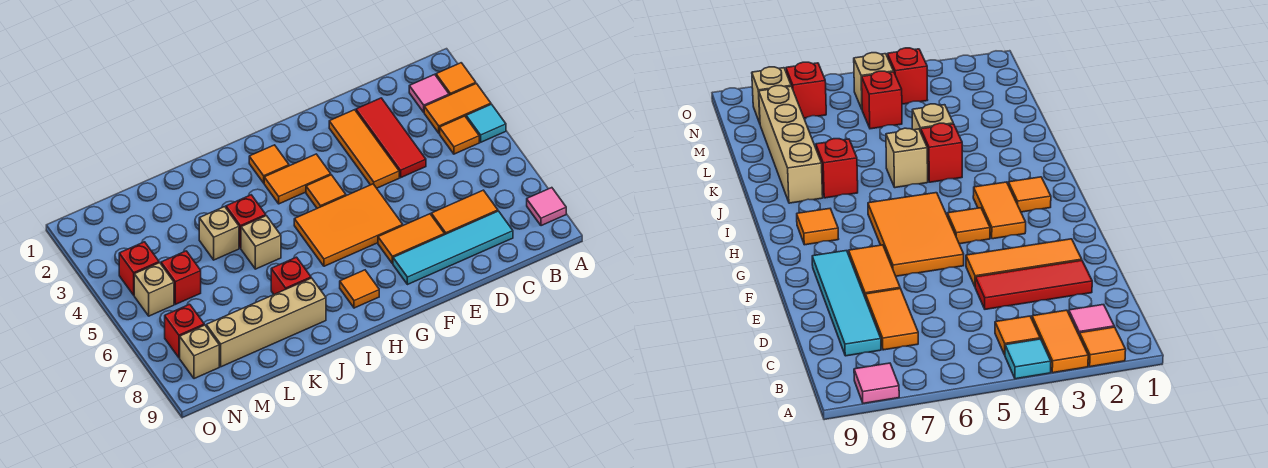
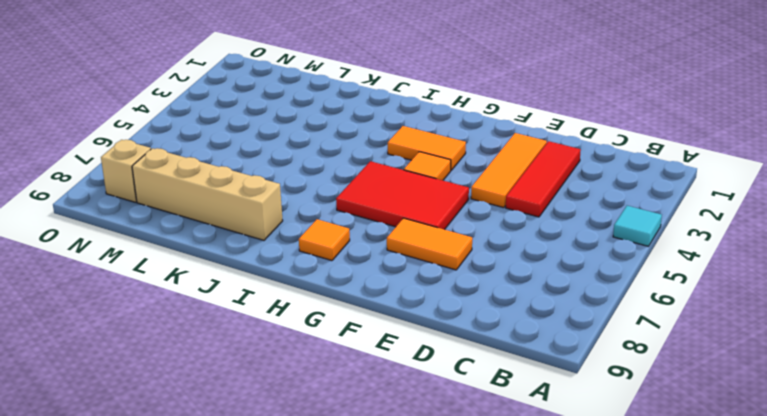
red tile F5:H6 level 1 -> orange tile F5:H6 level 1
none -> orange tile A2 level 1
none -> orange tile A3:B3 level 1
none -> pink tile A8 level 1

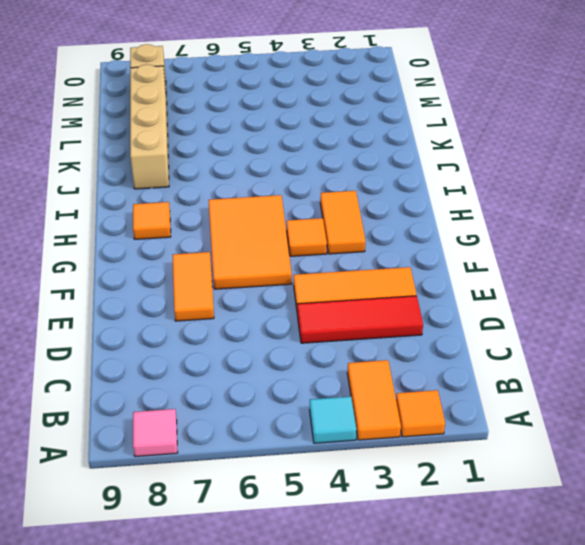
none -> pink tile B2 level 1
none -> orange tile B4 level 1
none -> orange tile C7:D7 level 1

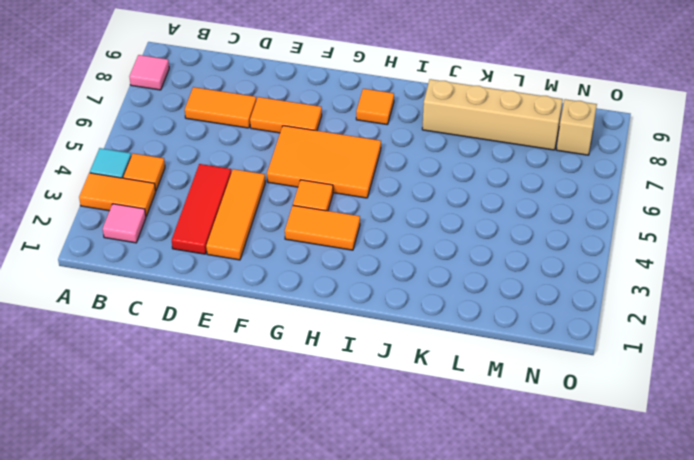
none -> orange tile A2 level 1
none -> cyan tile C8:F8 level 1
none -> orange tile H2 level 1

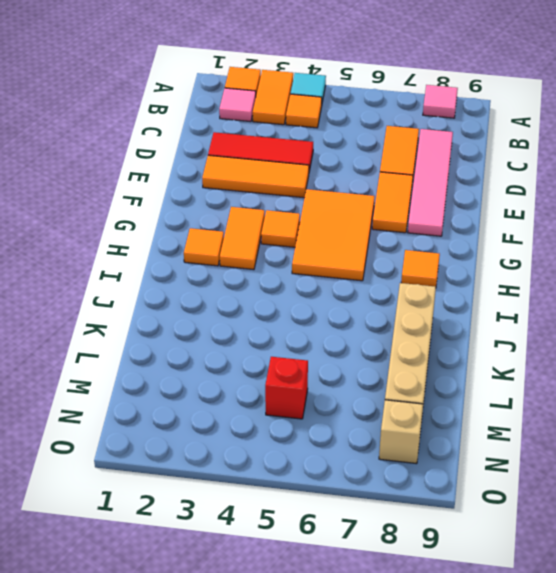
pink tile C8:F8 level 1 -> cyan tile C8:F8 level 1
none -> red brick J4 level 1
none -> tan brick J5 level 1
none -> red brick J7 level 1

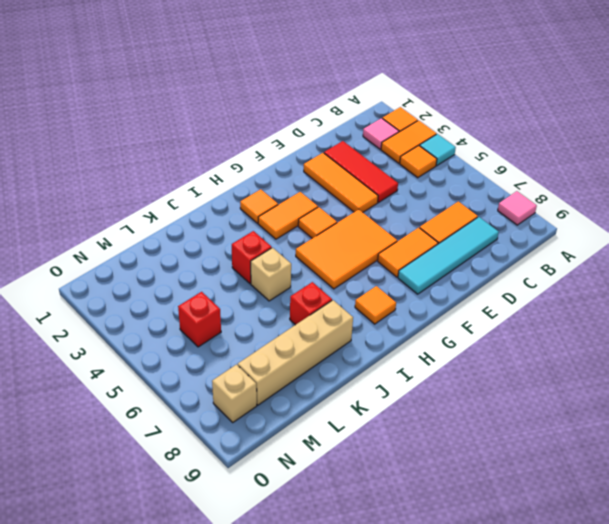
none -> tan brick K4 level 1
none -> red brick N4 level 1
none -> tan brick N5 level 1

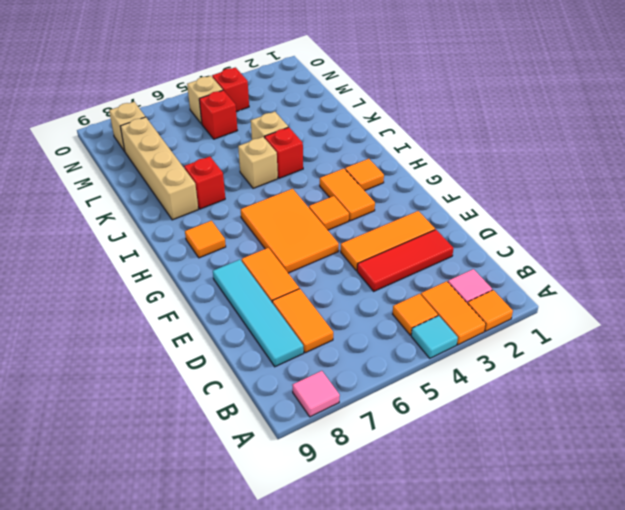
none -> red brick N7 level 1

